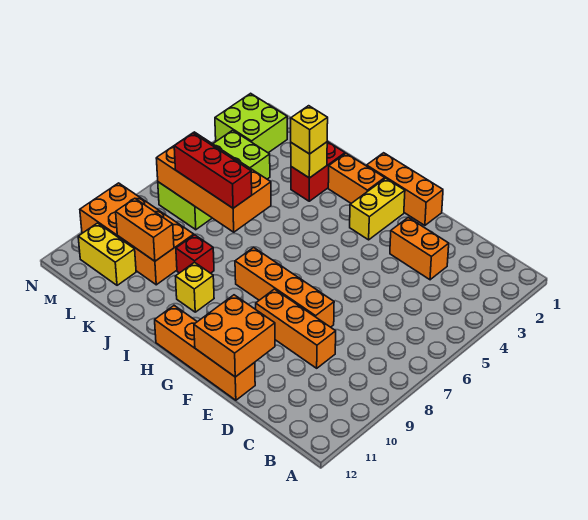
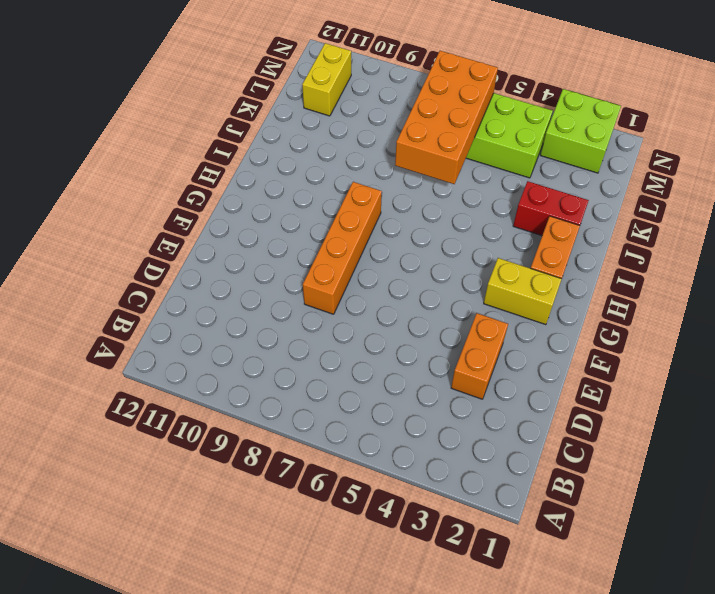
none -> orange brick D9:F9 level 1
none -> orange brick E12:H12 level 1
none -> orange brick F1:H1 level 1

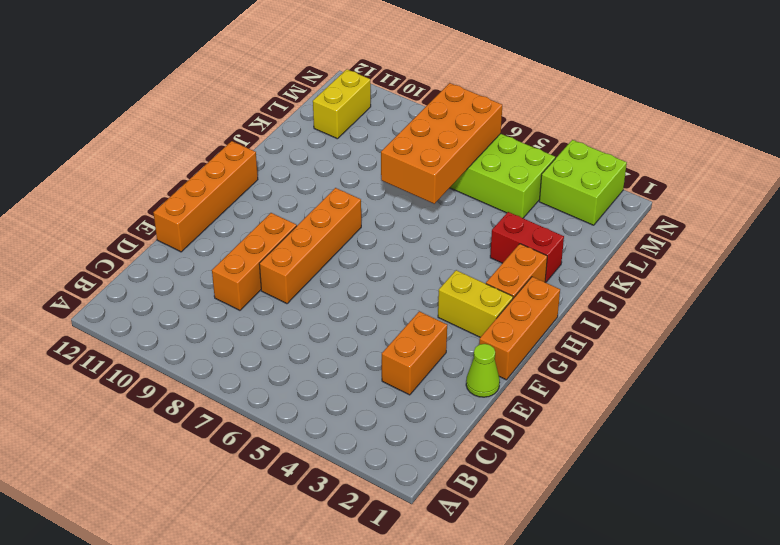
lime cone E1 level 1 -> none
none -> yellow brick I10 level 1
none -> red brick J9 level 1
none -> orange brick K9:N10 level 1

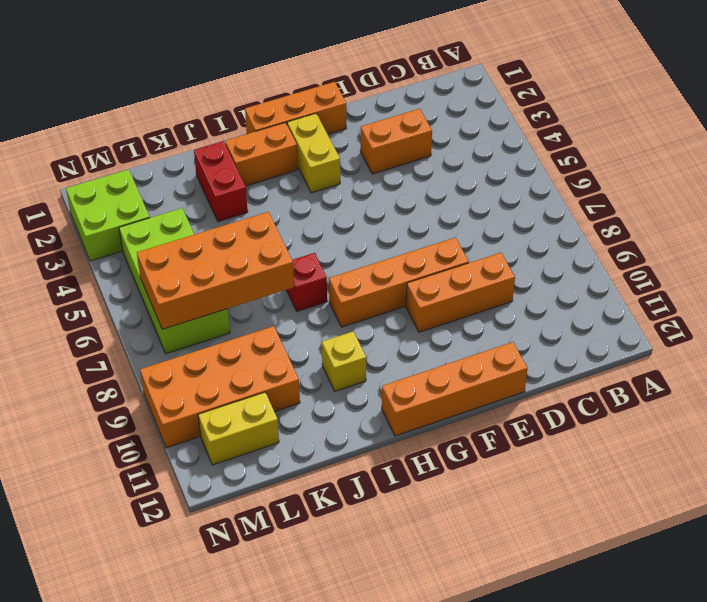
red brick I7 level 1 -> red brick J9 level 1
none -> orange brick E11:F12 level 2
none -> yellow brick J3 level 2
none -> orange brick K10:L10 level 2

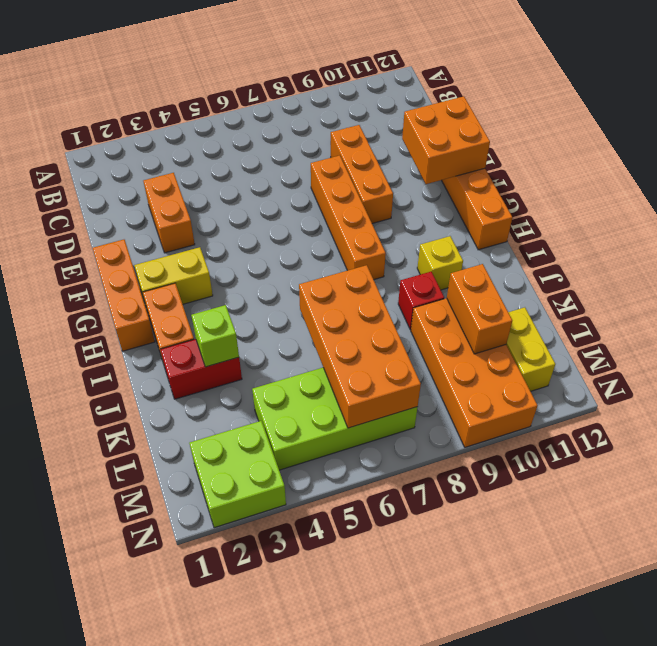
lime brick J3 level 2 -> yellow brick J3 level 2
none -> yellow brick J3 level 3
none -> red brick J7:L7 level 3

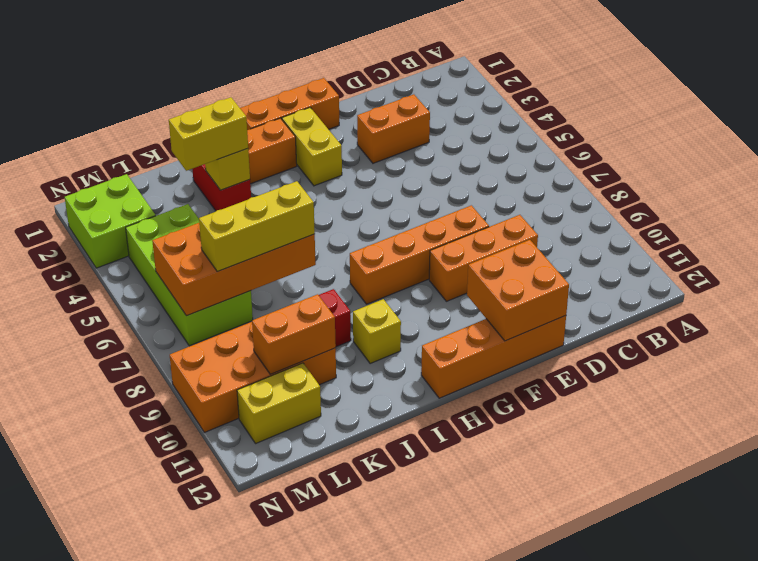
yellow brick J3:K3 level 3 -> yellow brick J3 level 3
yellow brick J7:L7 level 3 -> red brick J7:L7 level 3

